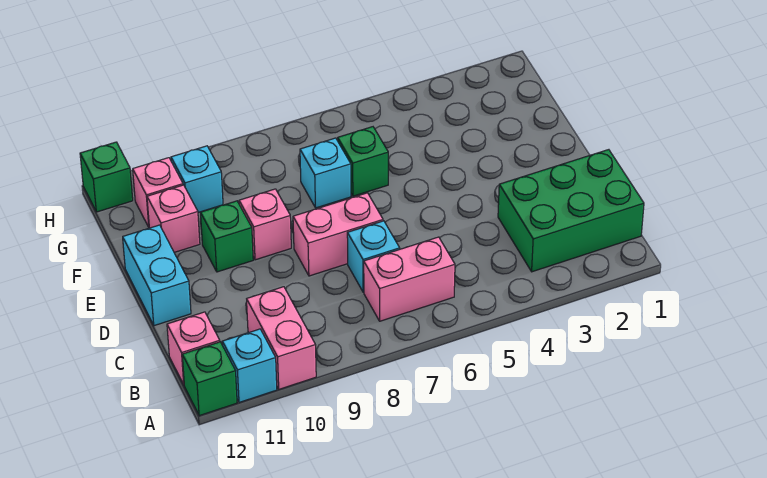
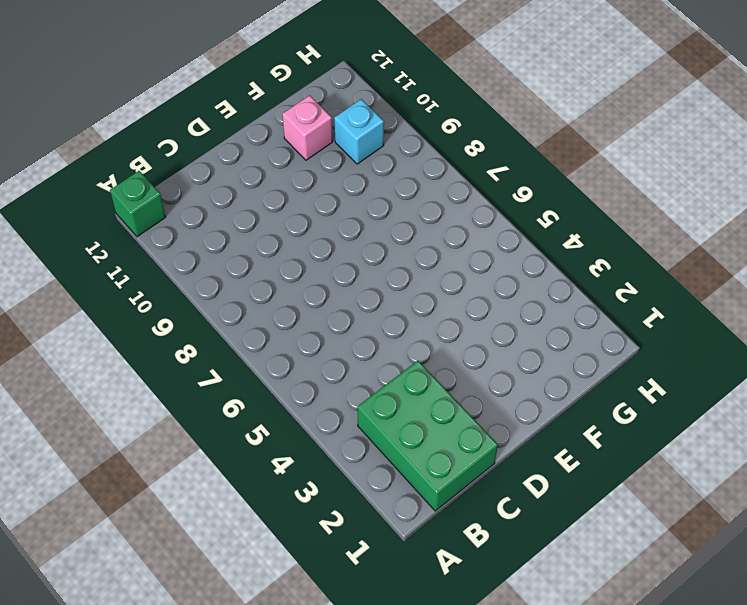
none -> pink brick A10:B10 level 1
none -> cyan brick A11 level 1
none -> pink brick B6:B7 level 1

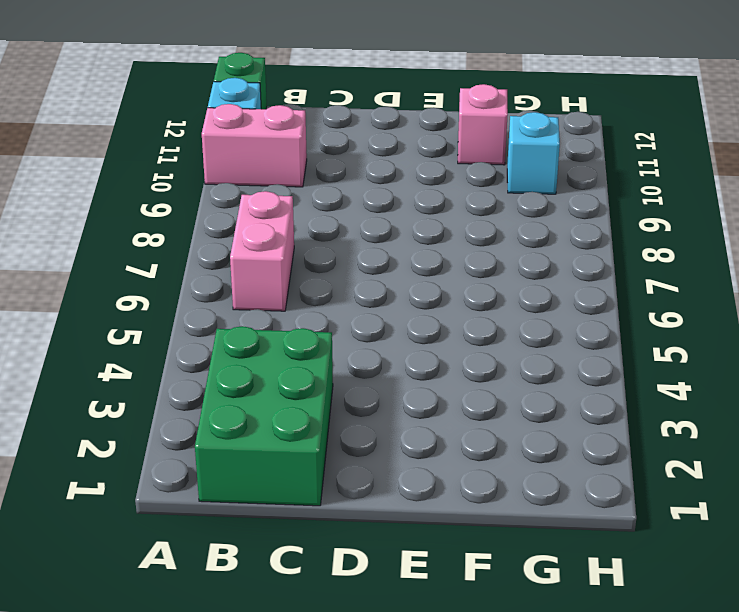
none -> pink brick B12 level 1
none -> cyan brick C7 level 1
none -> pink brick D7:D8 level 1

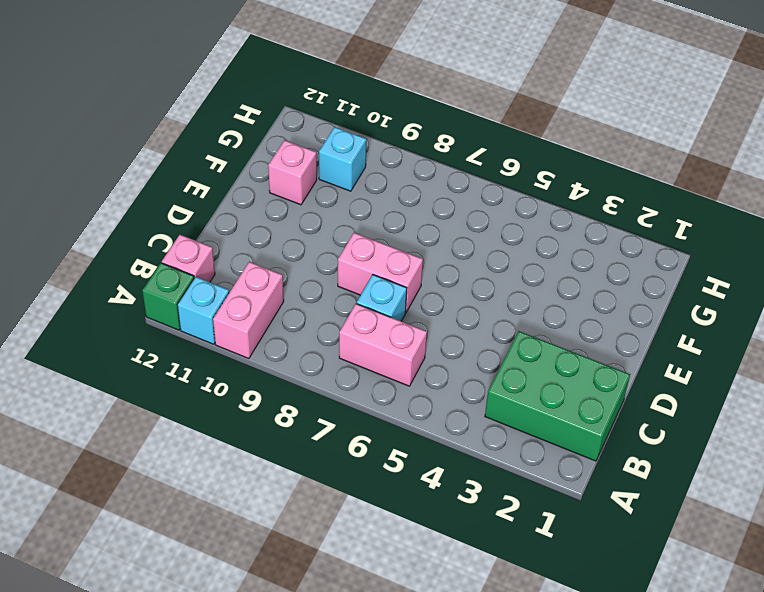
none -> cyan brick D12:E12 level 1
none -> pink brick E9 level 1
none -> green brick E10 level 1

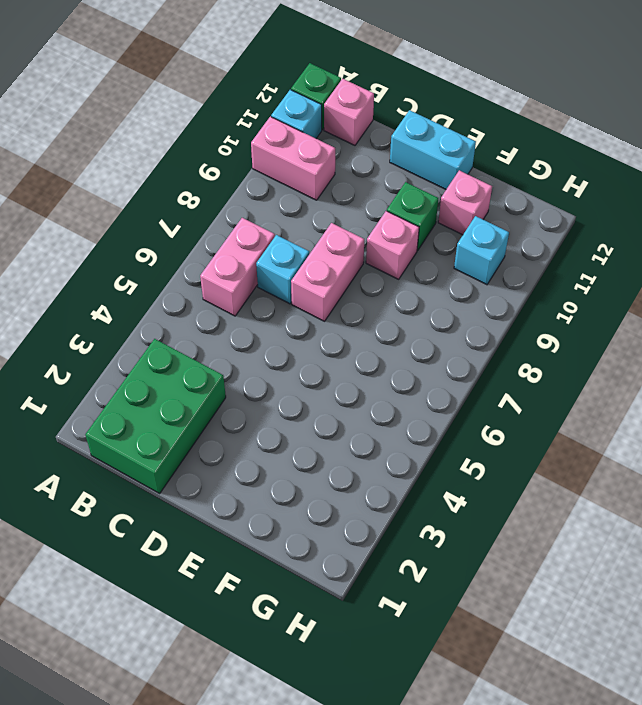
none -> green brick F6 level 1
none -> cyan brick F7 level 1
none -> pink brick G11 level 1

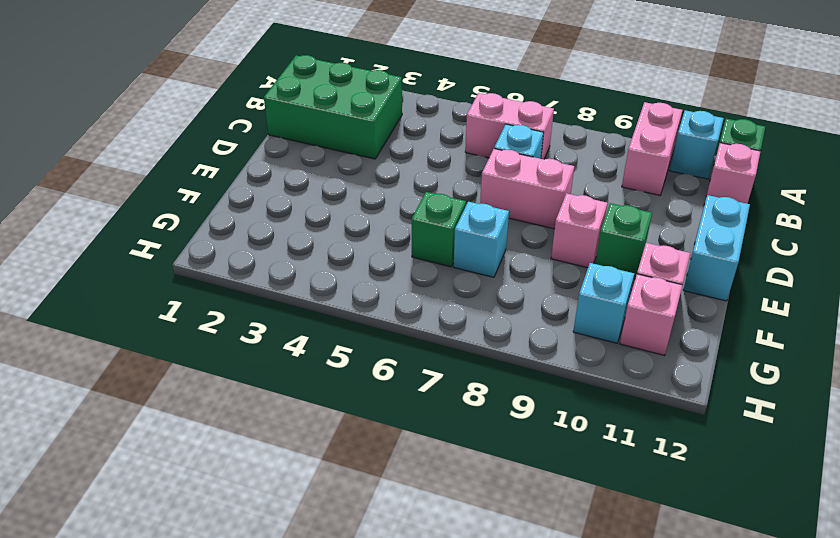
none -> green brick H12 level 1

